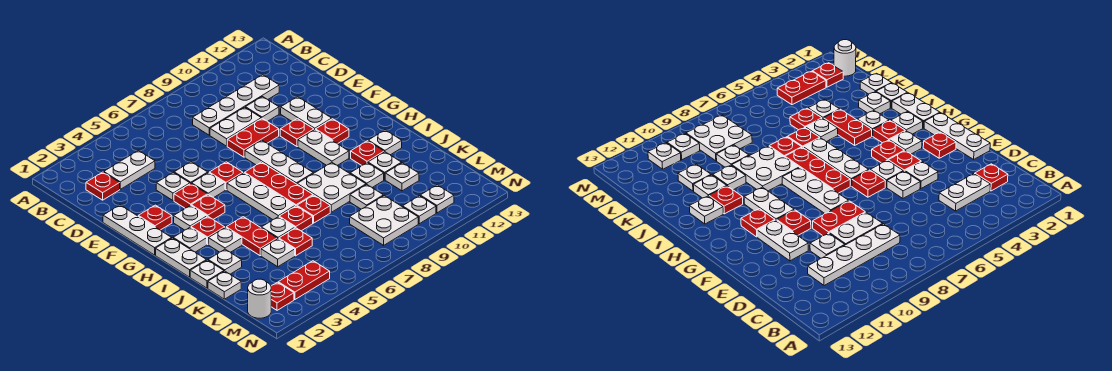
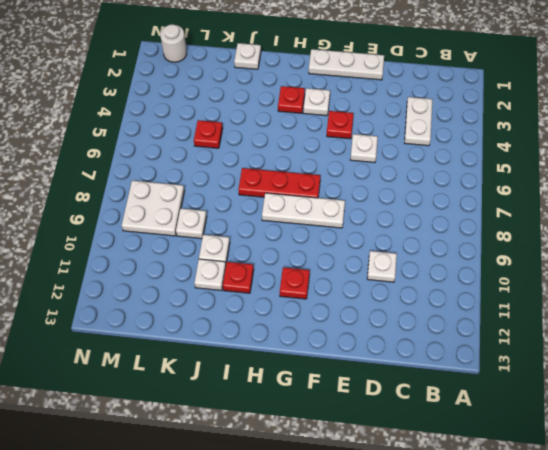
none -> red plate C2 level 1
none -> white plate C8:C11 level 1
none -> white plate D8:D9 level 1
none -> white plate E4 level 1

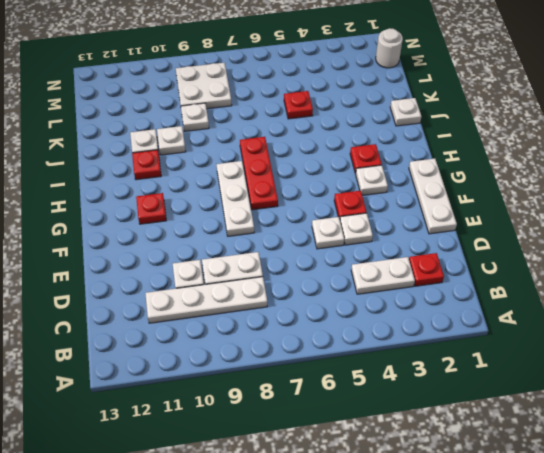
none -> red plate E8:E9 level 1
none -> white plate E11:F11 level 1
none -> red plate F2 level 1
none -> white plate F5 level 1

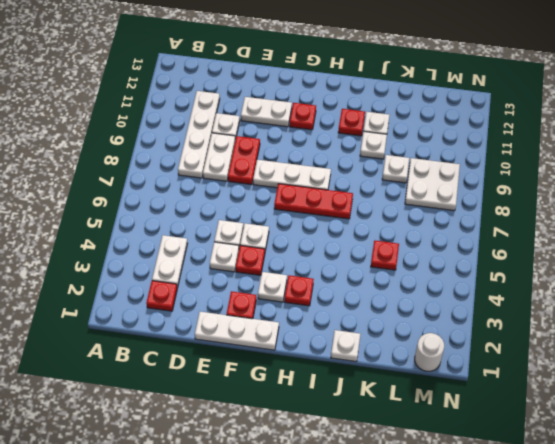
none -> red plate F6 level 1
none -> red plate F10 level 1
none -> red plate G4 level 1
none -> white plate G6:I6 level 1

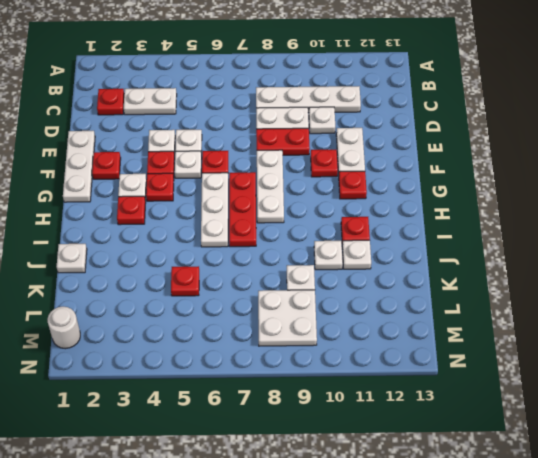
none -> white plate G10:H10 level 1
none -> white plate H1:I1 level 1
none -> white plate H2 level 1
none -> white plate I3 level 1

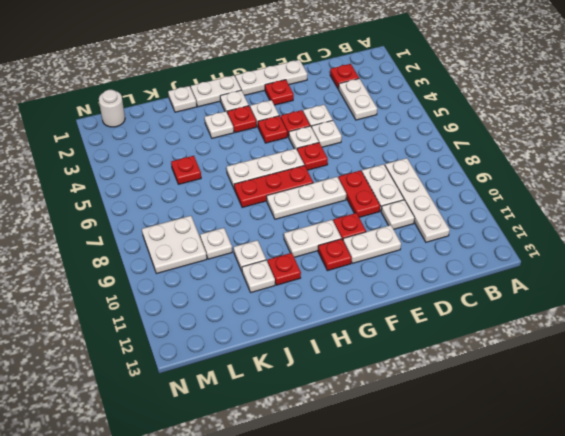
none -> red plate I4:J4 level 1
none -> white plate I8:J9 level 1
none -> white plate I12 level 1
none -> white plate J2 level 1

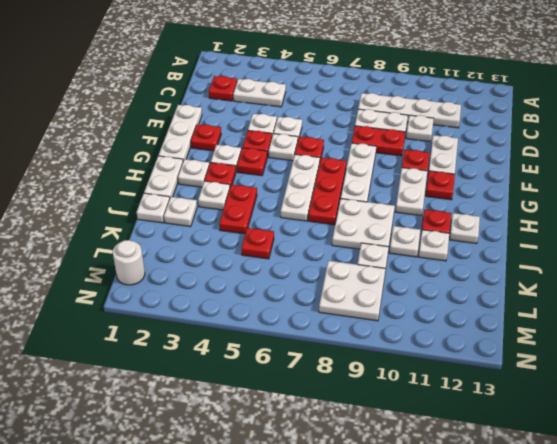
none -> white plate J5 level 1
none -> red plate J6 level 1
none -> red plate J7 level 1
none -> white plate K1 level 1

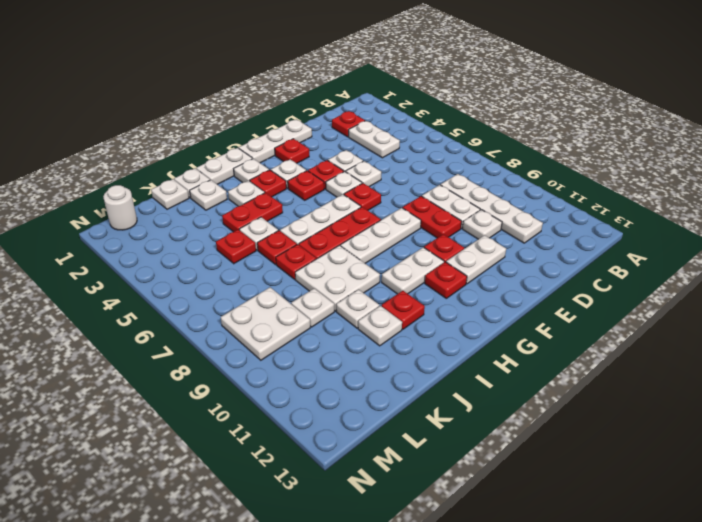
none -> white plate I12 level 1
none -> white plate K4 level 1
none -> white plate K11 level 1
none -> red plate M2 level 1

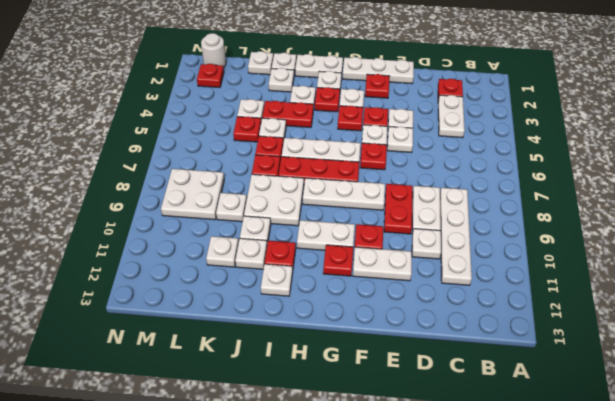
none -> red plate M3:M4 level 1
none -> white plate M10 level 1
none -> white plate M11 level 1

